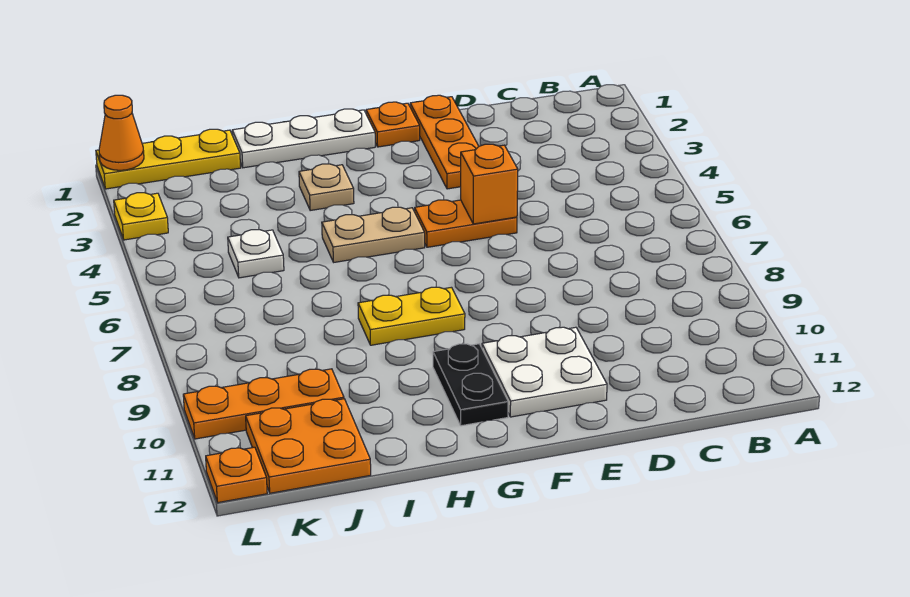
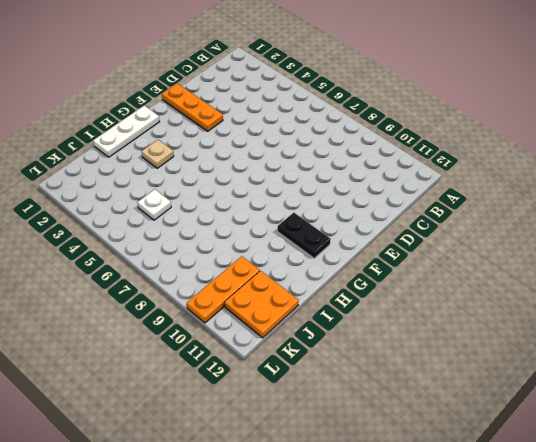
none -> orange plate E5:F5 level 1
none -> white plate E10:F11 level 1
none -> orange plate F1 level 1

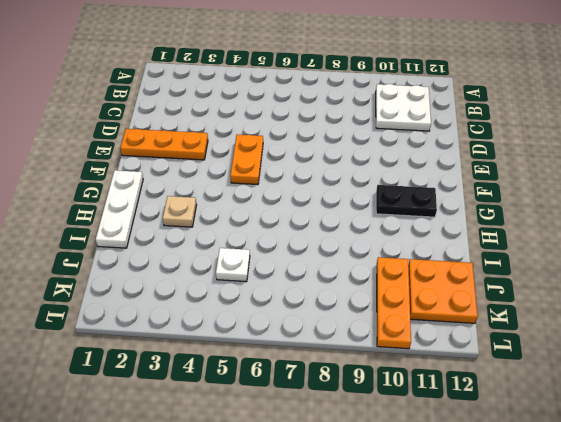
white plate B10:C11 level 1 -> white plate E10:F11 level 1
none -> orange plate F1 level 1
none -> tan plate G5:H5 level 1
none -> yellow plate G8:H8 level 1

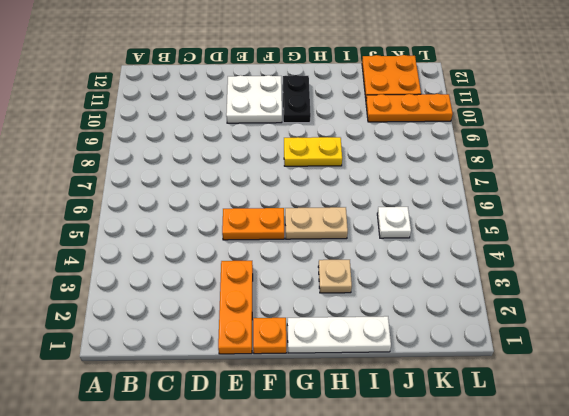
none -> yellow plate J1:L1 level 1
none -> yellow plate L3 level 1
none -> orange plate L12 level 1

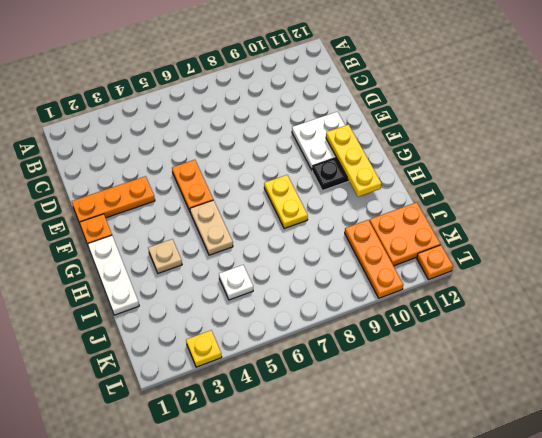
yellow plate F11:H11 level 2 -> yellow plate J1:L1 level 1
none -> orange brick E5 level 2
none -> orange cone L1 level 2

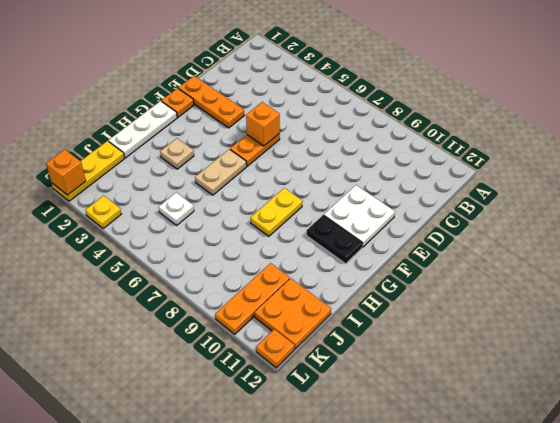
orange brick L1 level 2 -> orange cone L1 level 2

